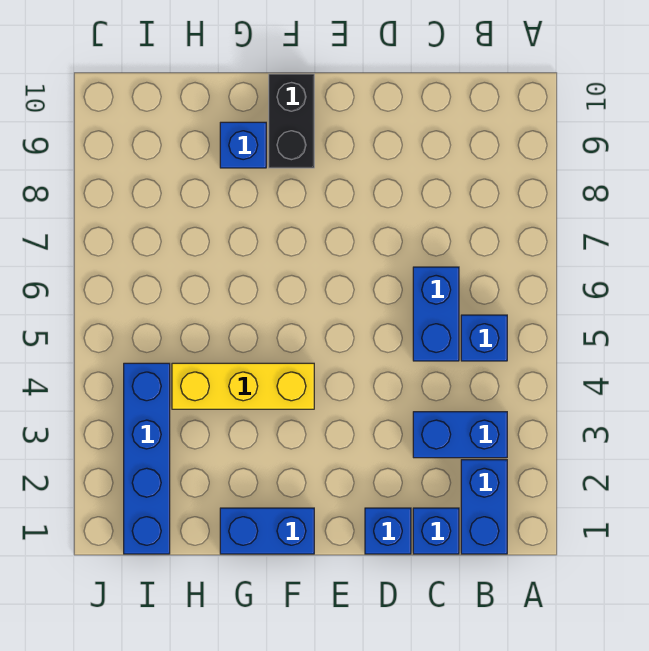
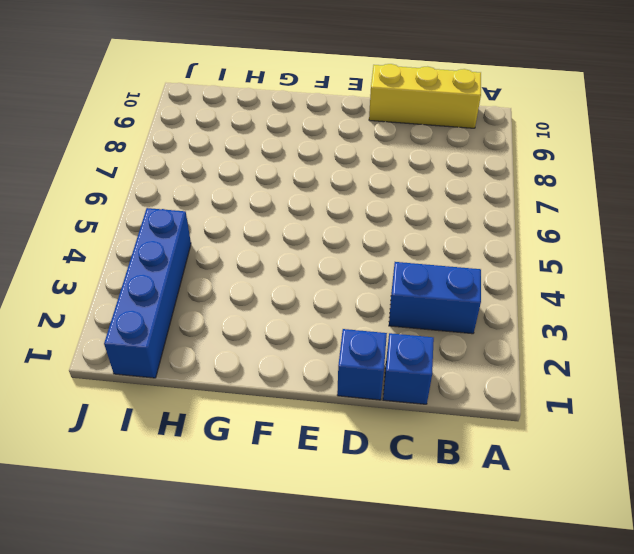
yellow brick B10:D10 level 1 -> yellow brick F4:H4 level 1
none -> blue brick B1:B2 level 1
none -> blue brick B5 level 1

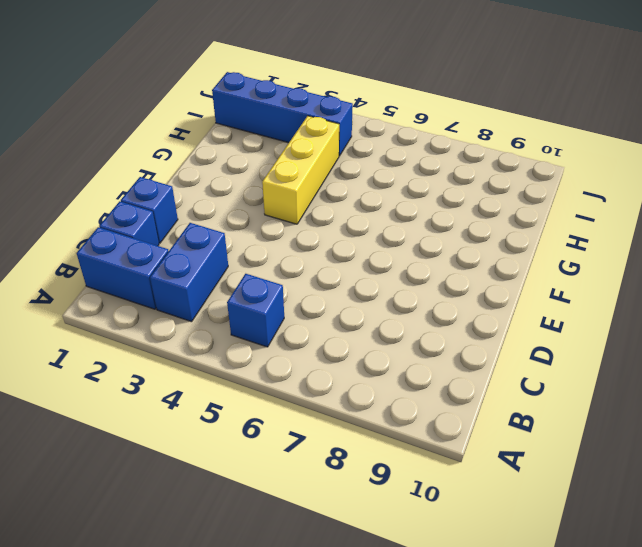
none -> blue brick C5:C6 level 1
none -> blue brick F1:G1 level 1

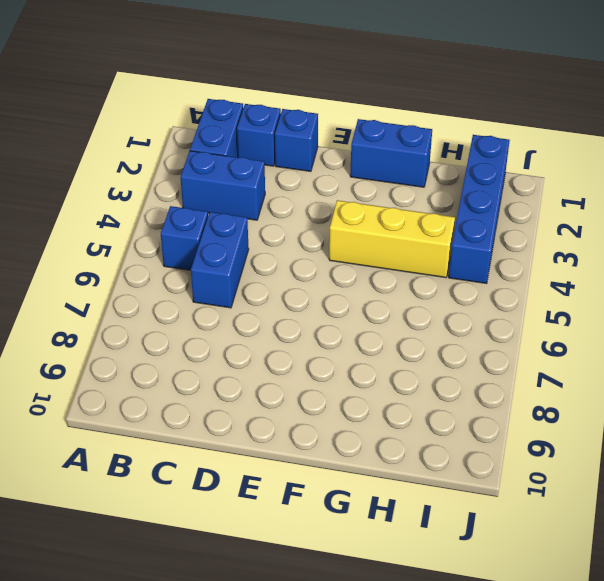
none -> black brick F9:F10 level 1
none -> blue brick G9 level 1

